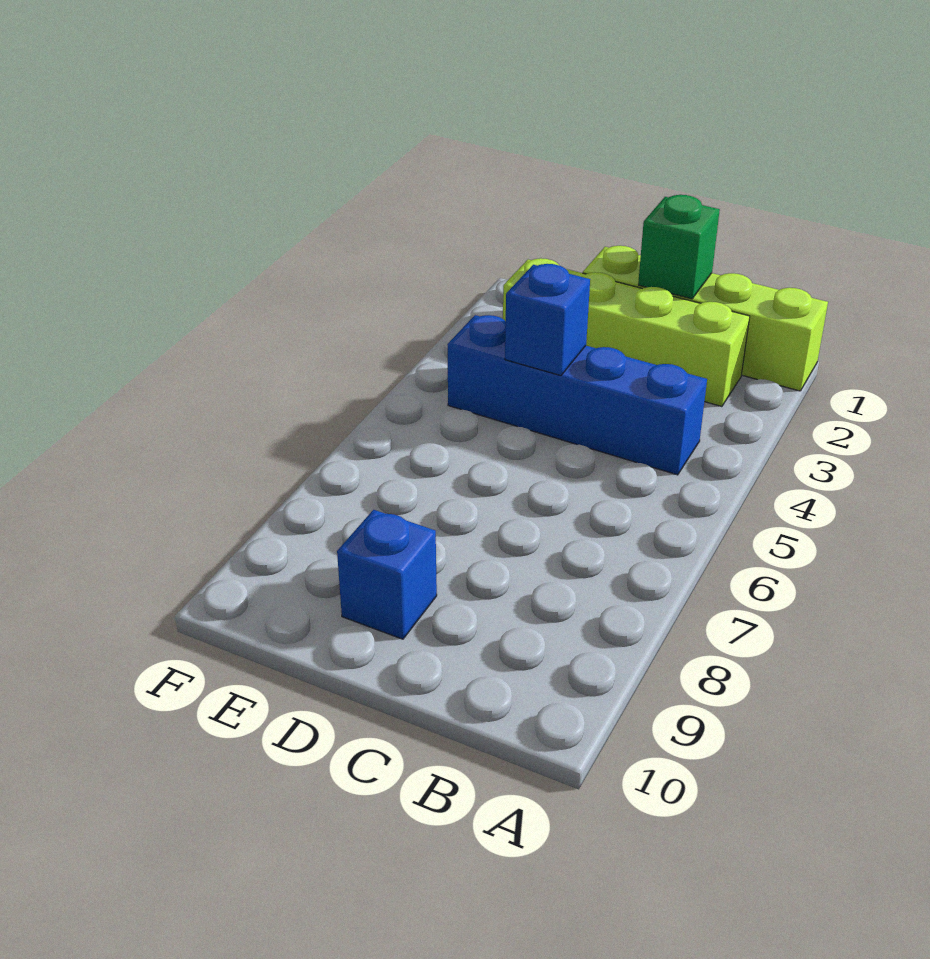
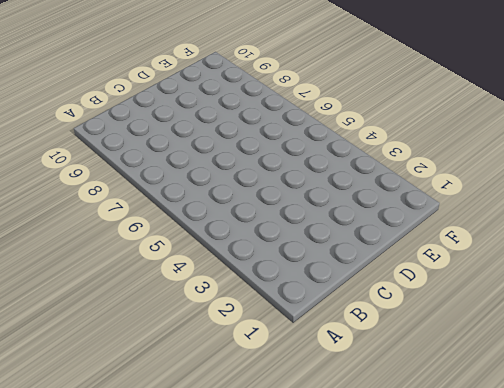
none -> lime brick A1:D1 level 1
none -> lime brick B2:E2 level 1

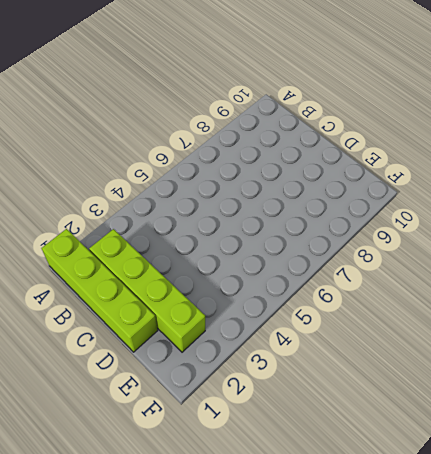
none -> blue brick B4:E4 level 1
none -> blue brick D9 level 1

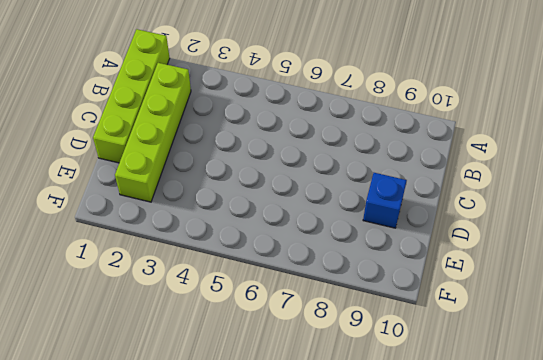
none -> blue brick B4:E4 level 1
none -> green brick C1 level 2

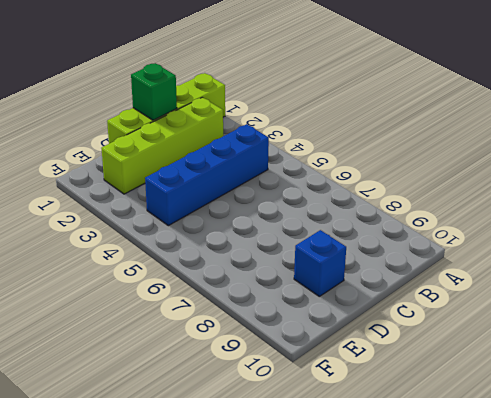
none -> blue brick D4 level 2

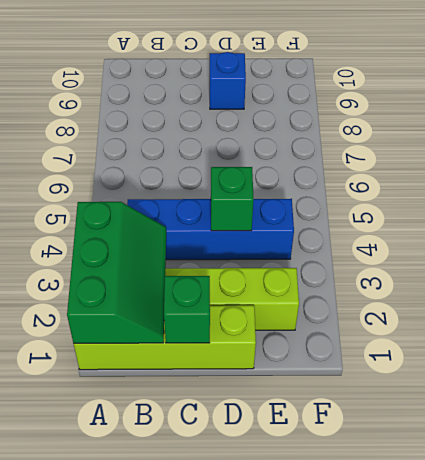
green slope A1:B3 level 2 top A -> none
green brick D4 level 2 -> blue brick D4 level 2

